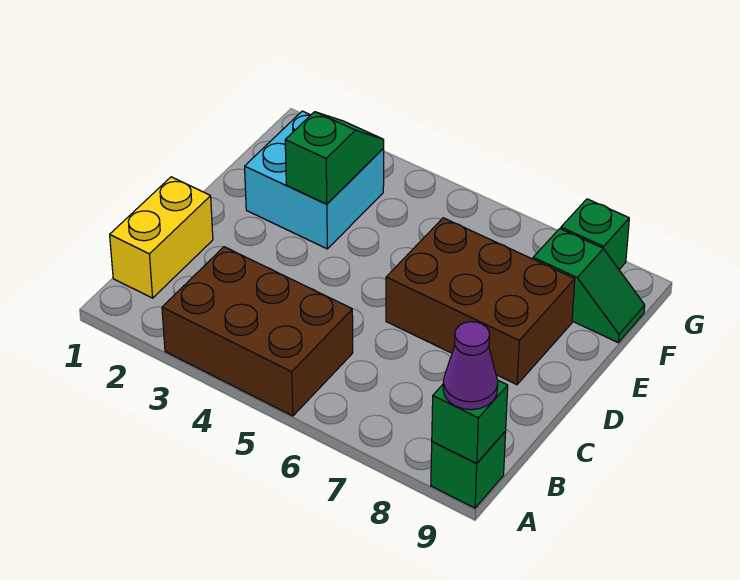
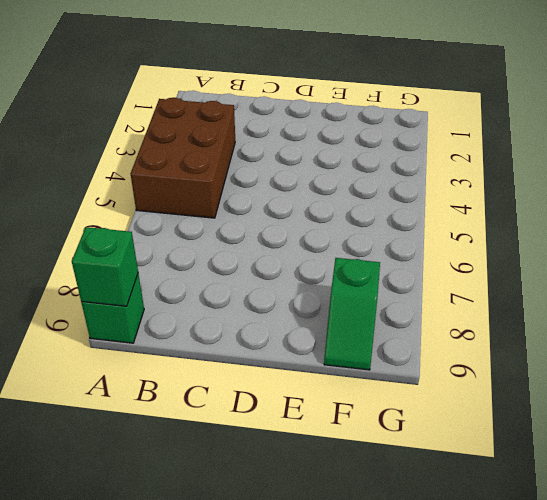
none -> yellow brick B1:C1 level 1
none -> brown brick D6:E8 level 1

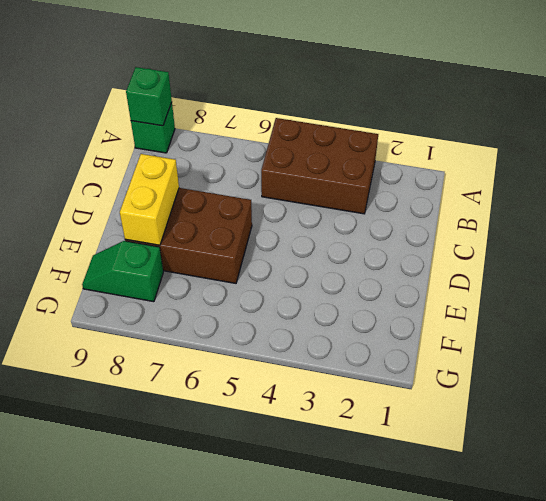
yellow brick D8:E8 level 2 -> yellow brick B1:C1 level 1
none -> cyan brick E2:F3 level 1
none -> green brick G8 level 1

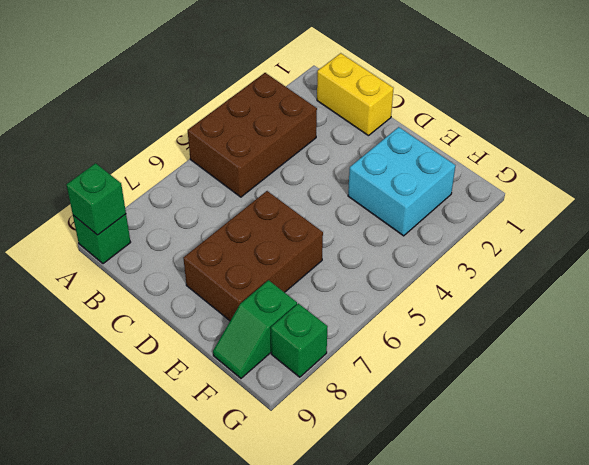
none -> green slope E3:F3 level 2 top E
none -> purple cone A9 level 3

